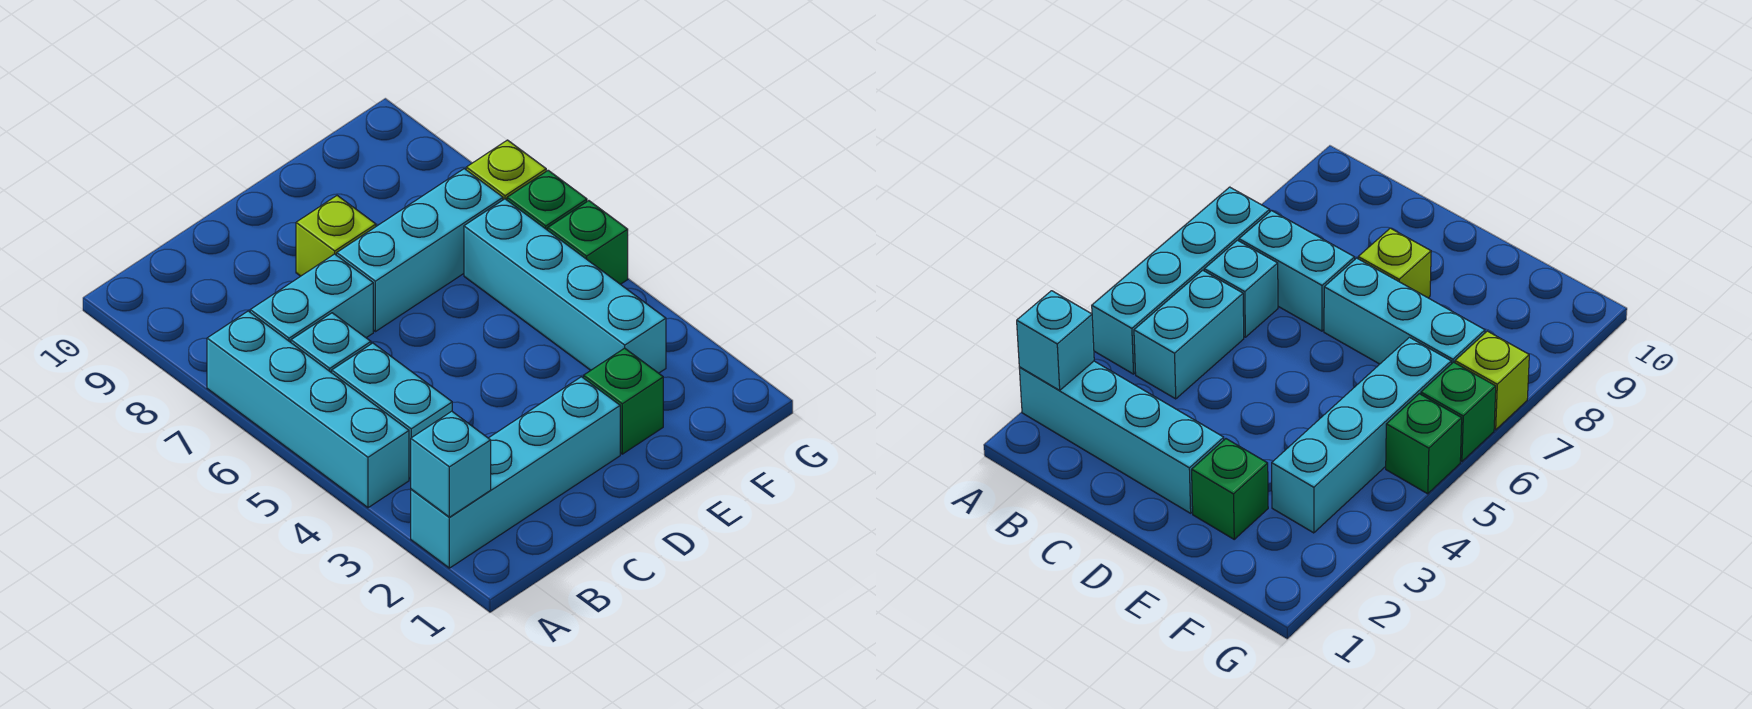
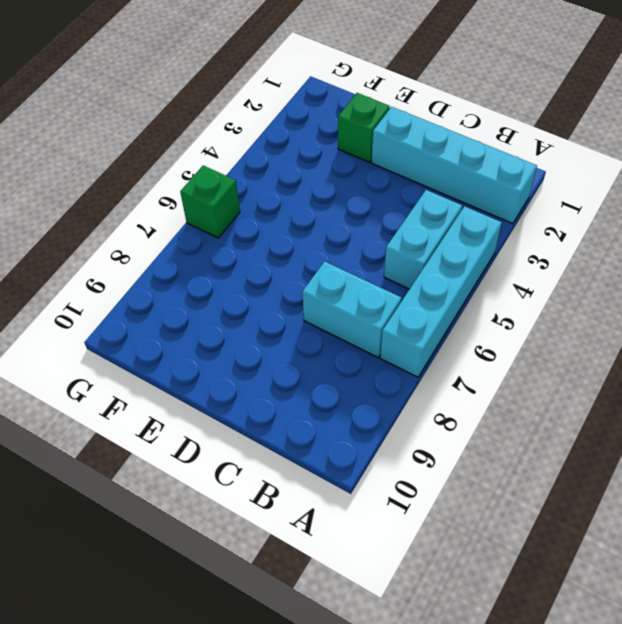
none -> cyan brick B6 level 1
none -> cyan brick D7:F7 level 1
none -> lime brick D8 level 1

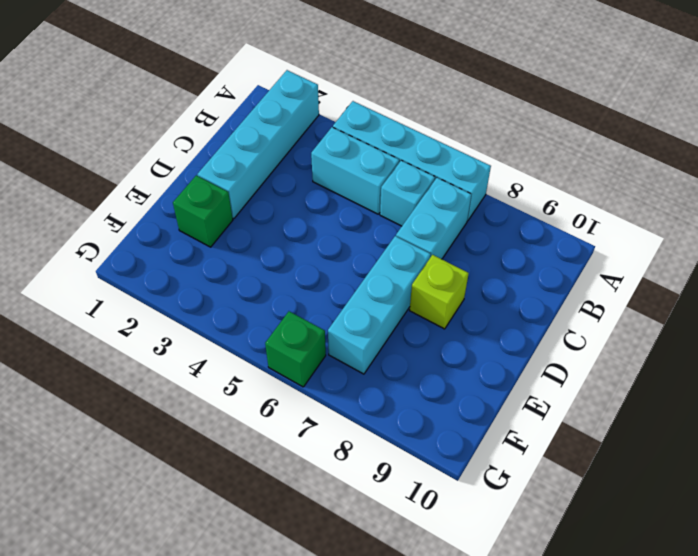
none -> cyan brick F3:F6 level 1
none -> green brick G5 level 1
none -> lime brick G7 level 1

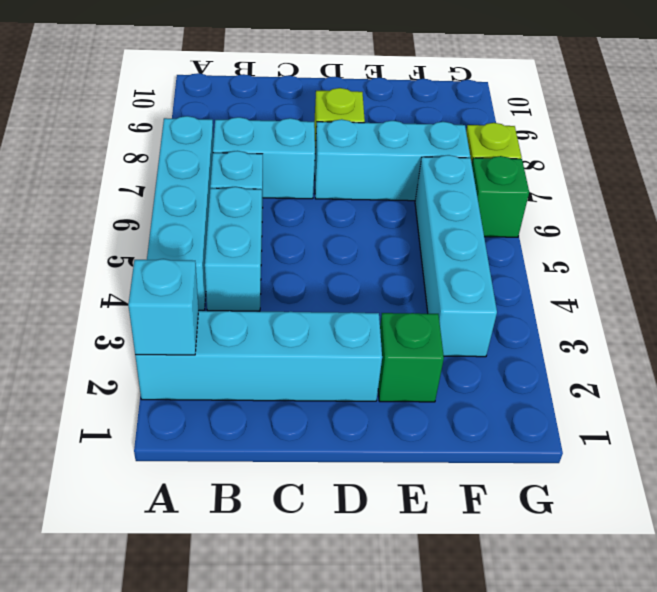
none -> green brick G5 level 1

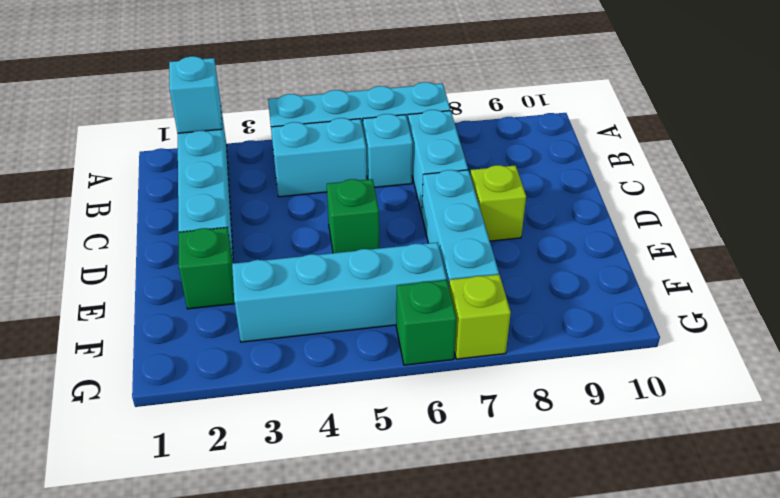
green brick D5 level 1 -> green brick G5 level 1

